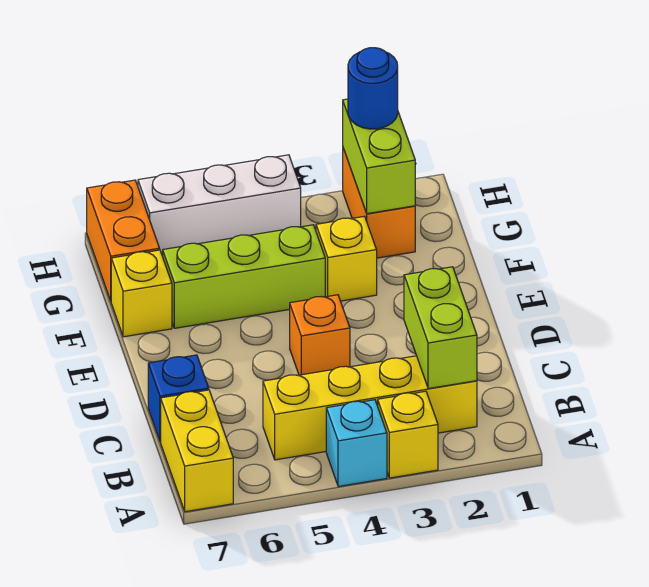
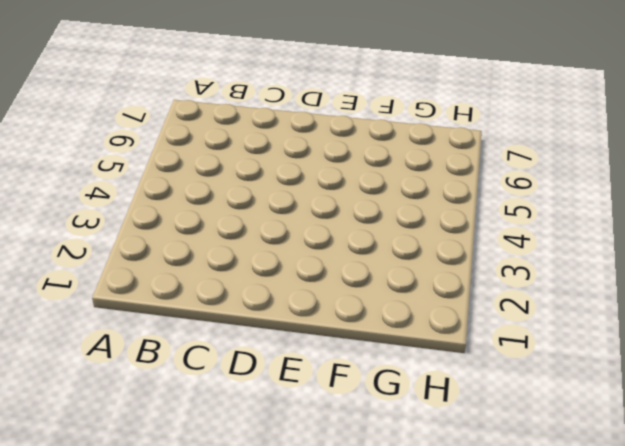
none -> yellow brick A3 level 1
none -> cyan brick A4 level 1
none -> yellow brick A7:B7 level 1

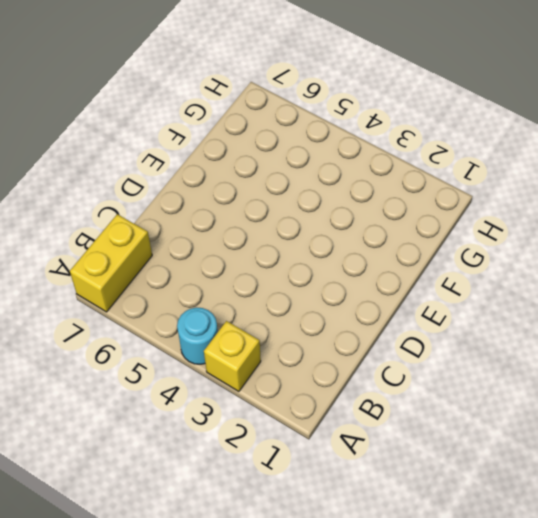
cyan round brick A4 level 1 -> cyan brick A4 level 1
none -> yellow brick B2:B5 level 1
none -> blue brick C7 level 1
none -> orange brick D4 level 1

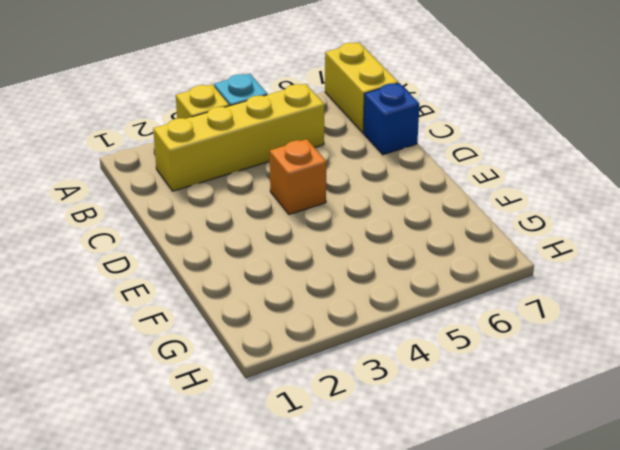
none -> yellow brick F3 level 1
none -> lime brick F4:F6 level 1
none -> yellow brick F7 level 1

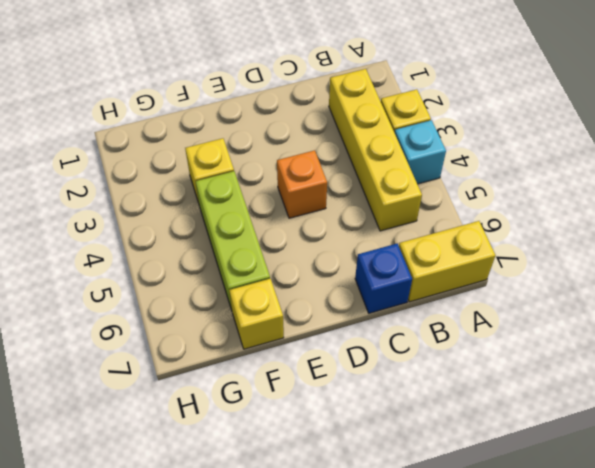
none -> orange brick G2:H2 level 1
none -> orange brick G7:H7 level 1
none -> white brick H4:H6 level 1

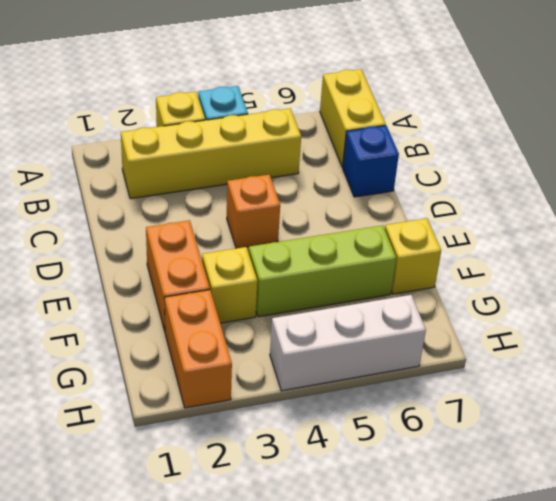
orange brick E2:F2 level 1 -> orange brick G7:H7 level 1
none -> lime brick B2:C2 level 2
none -> lime brick G2:H2 level 2
none -> blue round brick H2 level 3

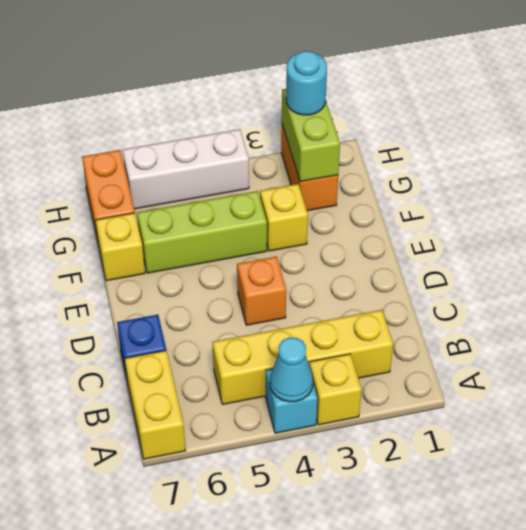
cyan cone A4 level 2 -> none
cyan round brick H2 level 3 -> blue round brick H2 level 3
none -> lime brick B2:C2 level 2

